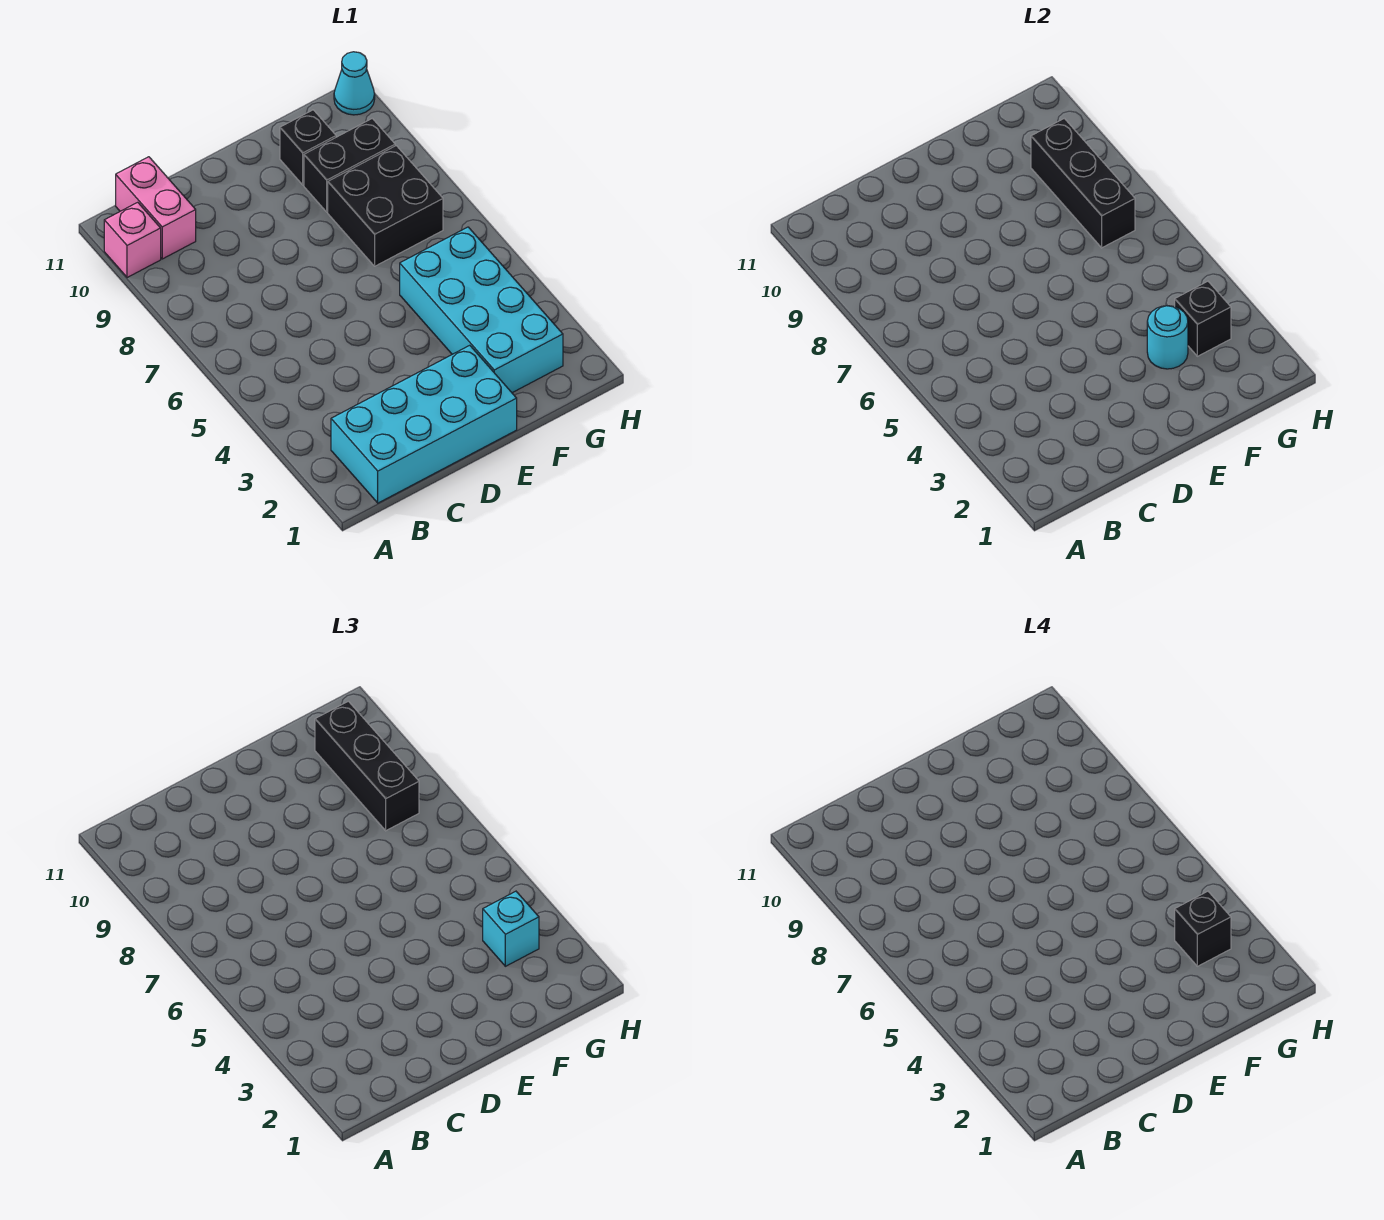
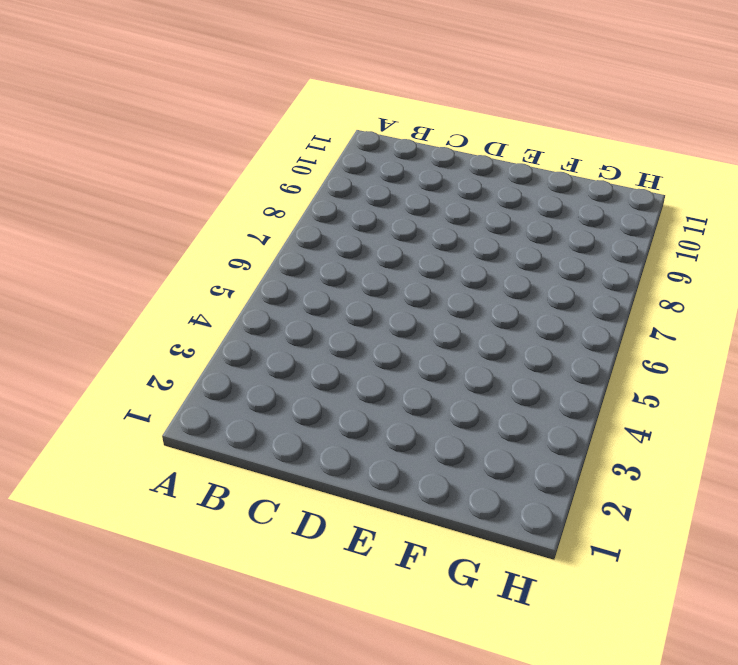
none -> pink brick A10 level 1
none -> cyan brick B1:E2 level 1
none -> pink brick B10:B11 level 1

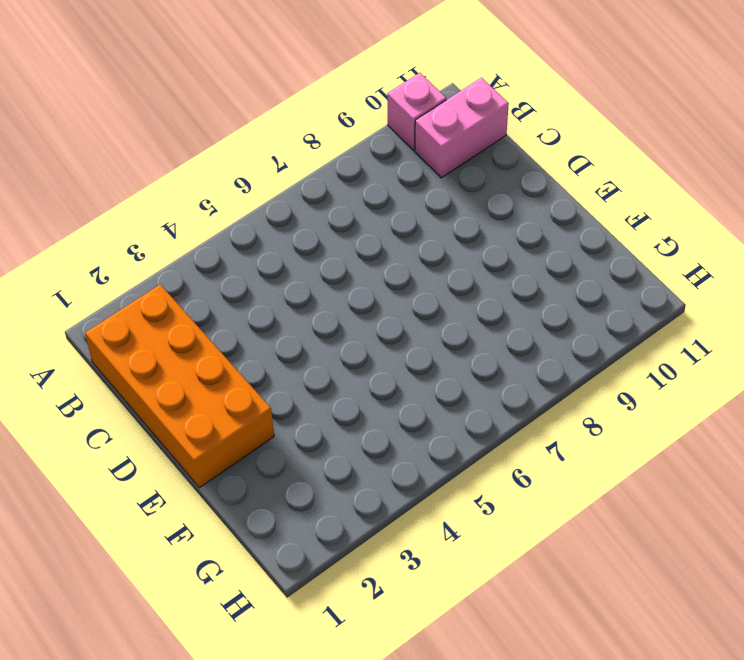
orange brick B1:E2 level 1 -> cyan brick B1:E2 level 1
none -> cyan brick F2:G5 level 1
none -> black brick F7:G8 level 1
none -> black brick F9:G9 level 1

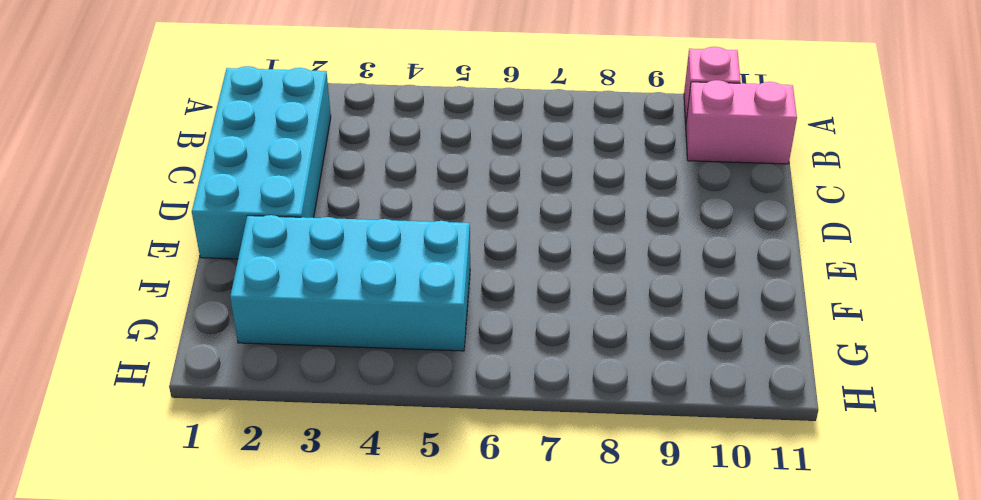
none -> black brick F7:G8 level 1
none -> black brick F9:G9 level 1
none -> black brick F10 level 1

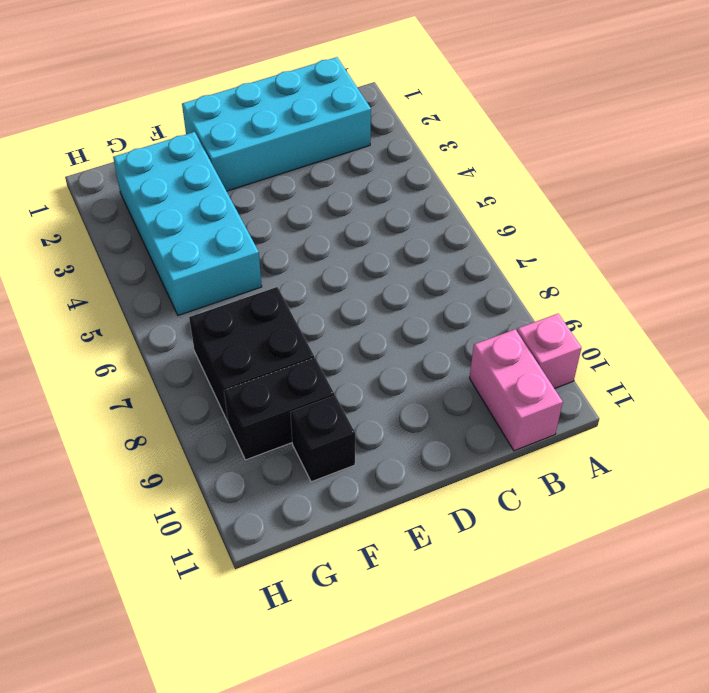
none -> cyan cone H11 level 1
none -> cyan round brick F3 level 2
none -> black brick G3 level 2

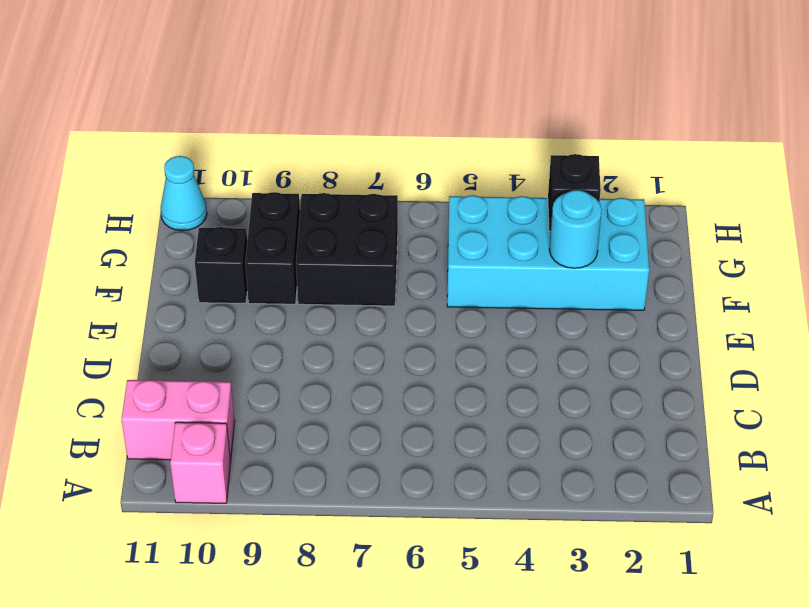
none -> cyan brick B1:E2 level 1
none -> black brick G7:G9 level 2
none -> cyan brick G3 level 3

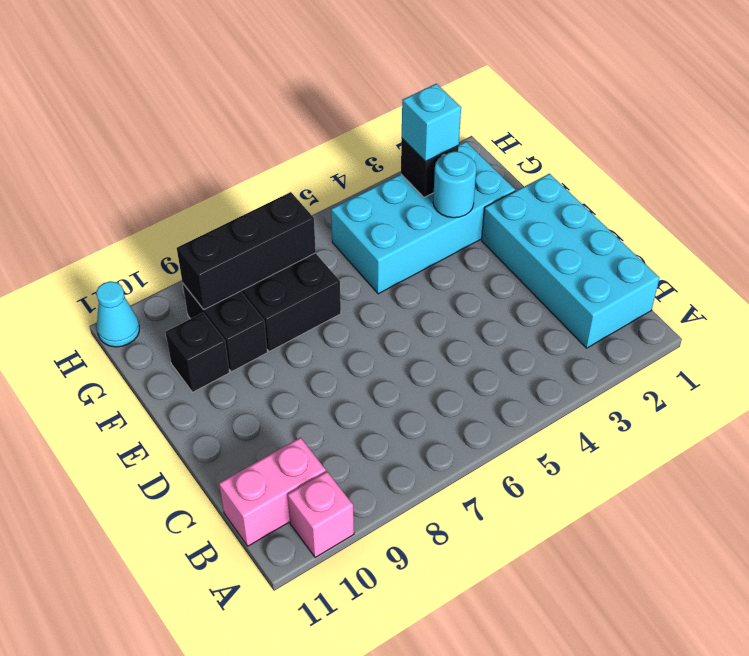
none -> black brick G8:G10 level 3
none -> black brick G3 level 4

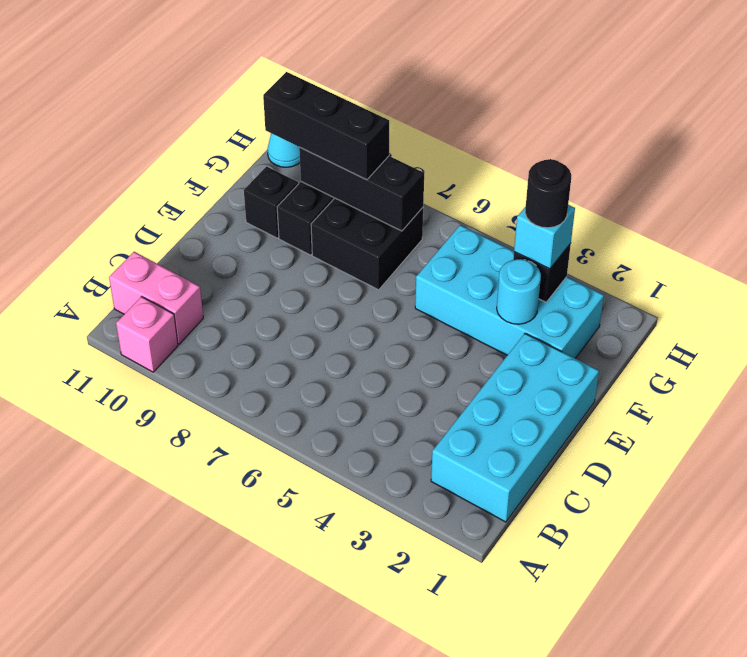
black round brick G3 level 4 -> black brick G3 level 4

